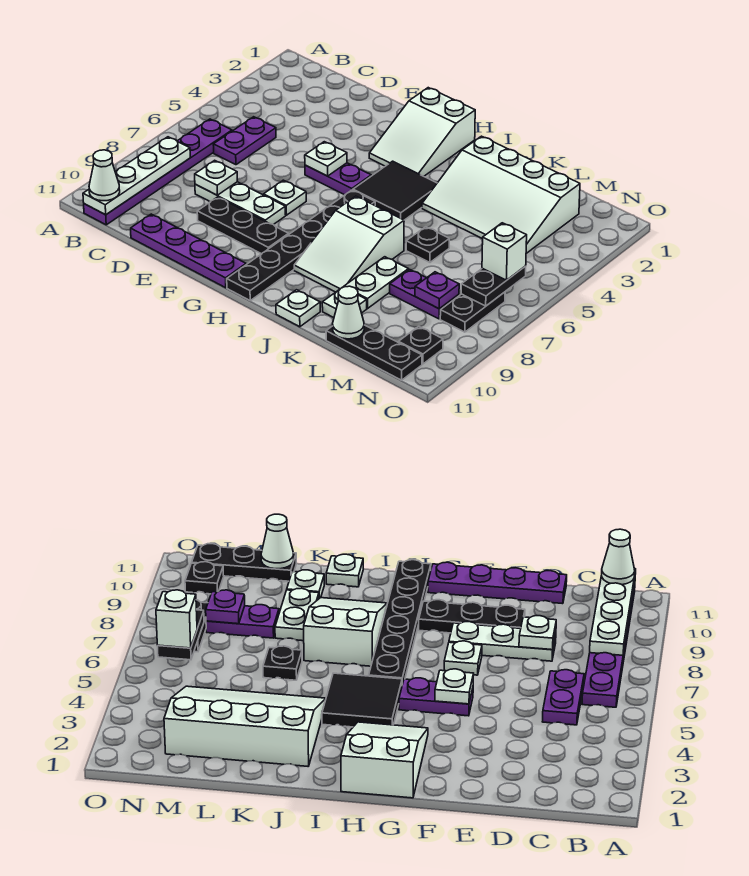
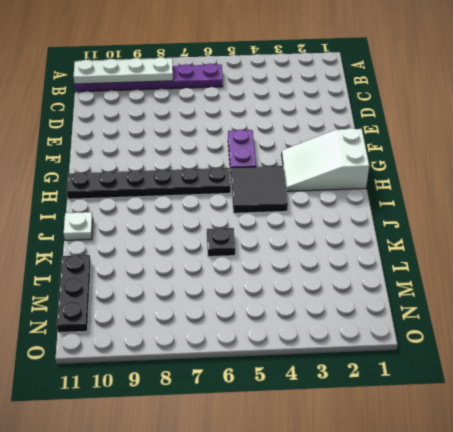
none -> purple plate C5:C6 level 1
none -> white plate D8:F8 level 1
none -> purple plate D11:G11 level 1

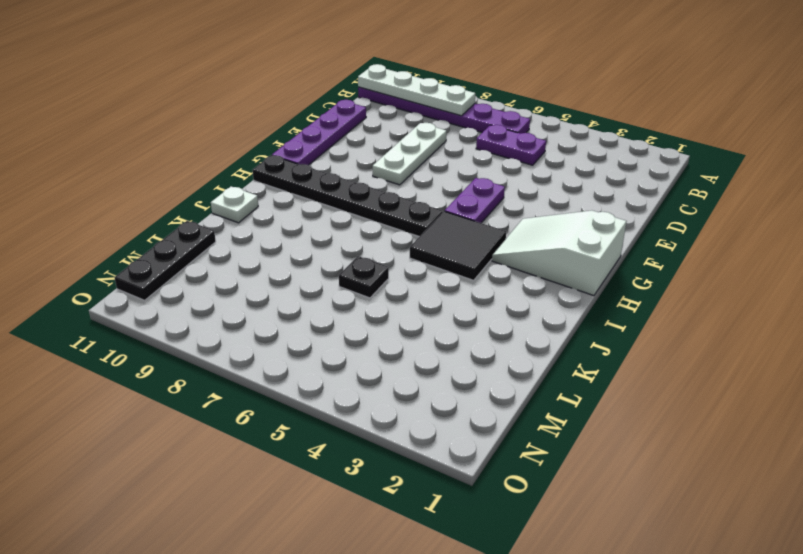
none -> black plate E9:G9 level 1
none -> white plate F7 level 1
none -> white slope I7:J9 level 1 top 7

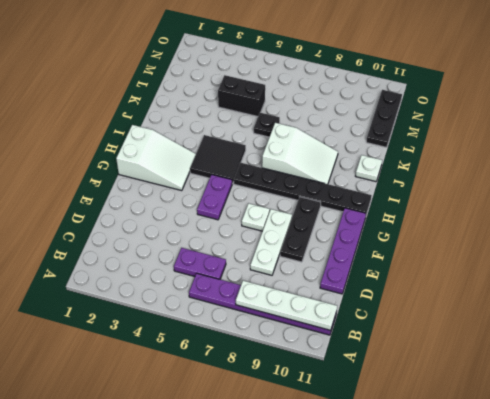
black brick L4:L5 level 1 -> white slope J2:M4 level 1 top 2
none -> white plate K8:K9 level 1
none -> white plate K10 level 1
none -> purple plate L8:M8 level 1

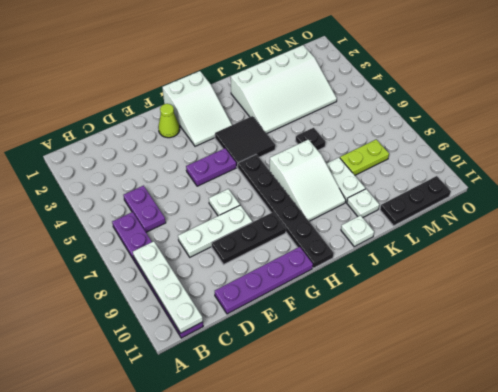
lime cone F2 level 1 -> none
lime plate L8:M8 level 1 -> purple plate L8:M8 level 1
none -> black plate N7:N8 level 1
none -> black plate N10 level 1
none -> white plate D8 level 2

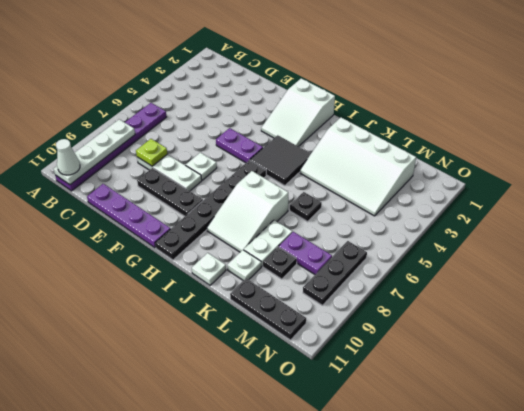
lime plate D8 level 2 -> white plate D8 level 2
black plate L9 level 1 -> black plate N10 level 1
black plate N7:N9 level 1 -> black plate N7:N8 level 1
none -> purple plate C5:C6 level 1
none -> white plate F5 level 2
none -> white cone L11 level 2

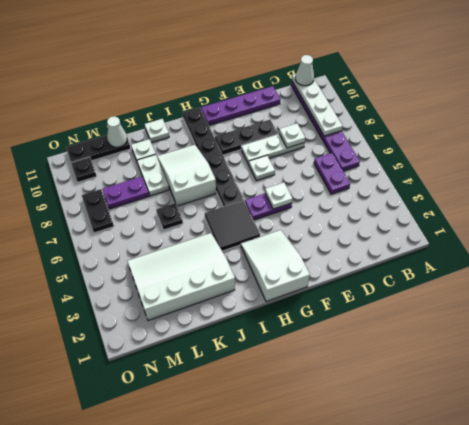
none -> purple plate M8 level 2
none -> black plate N6:N7 level 2
none -> white brick N6 level 3

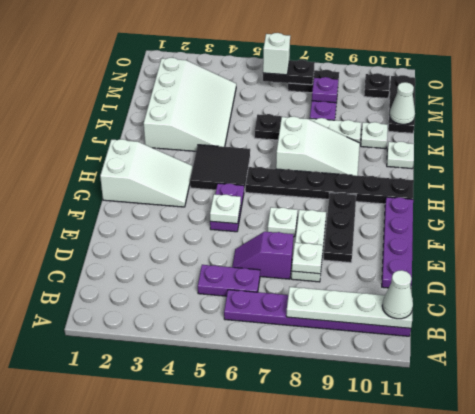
purple slope D6:D7 level 1 top 7 -> none

